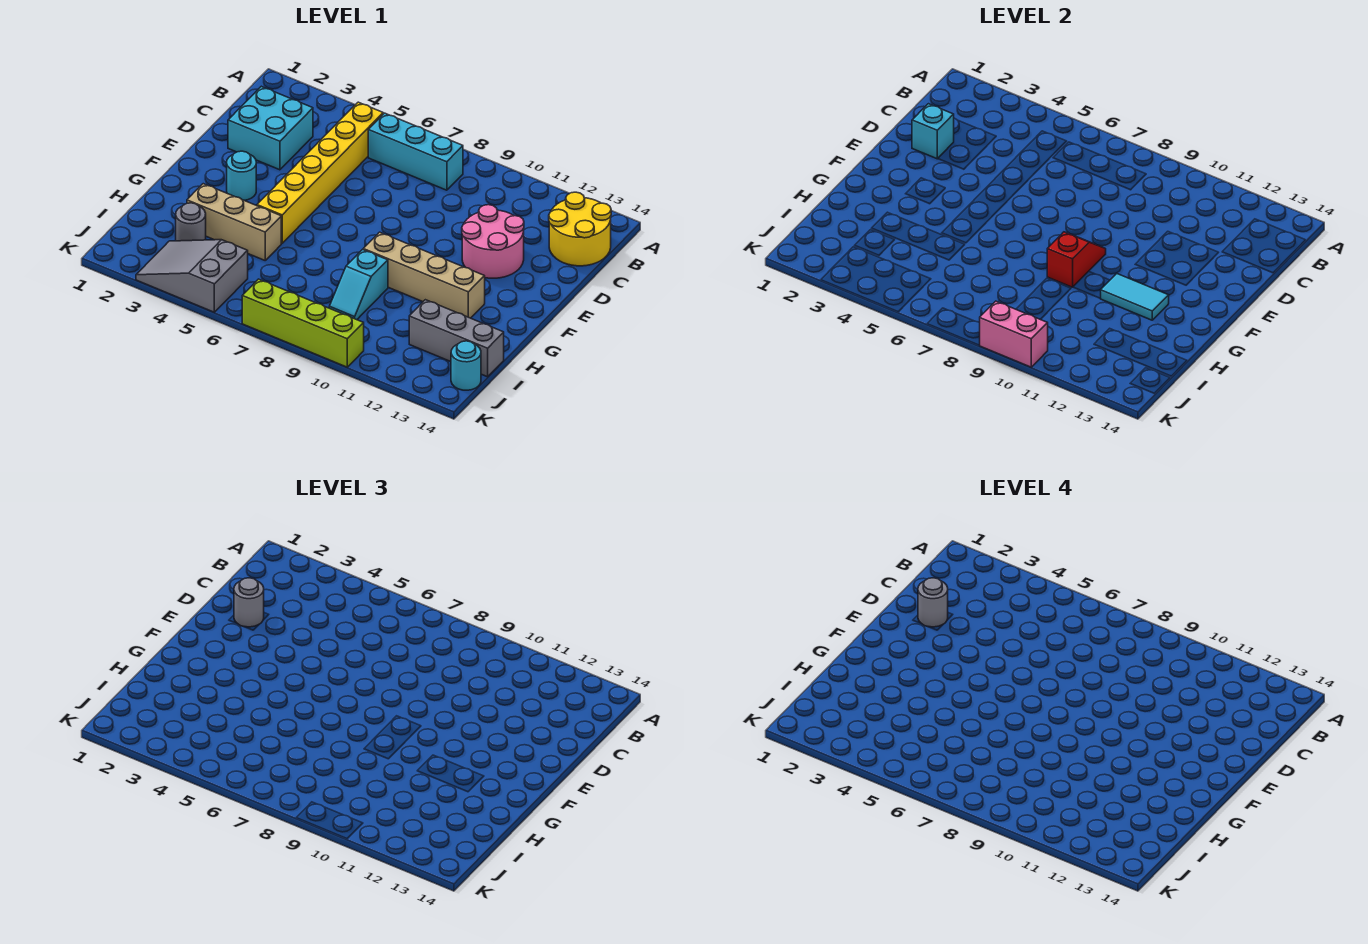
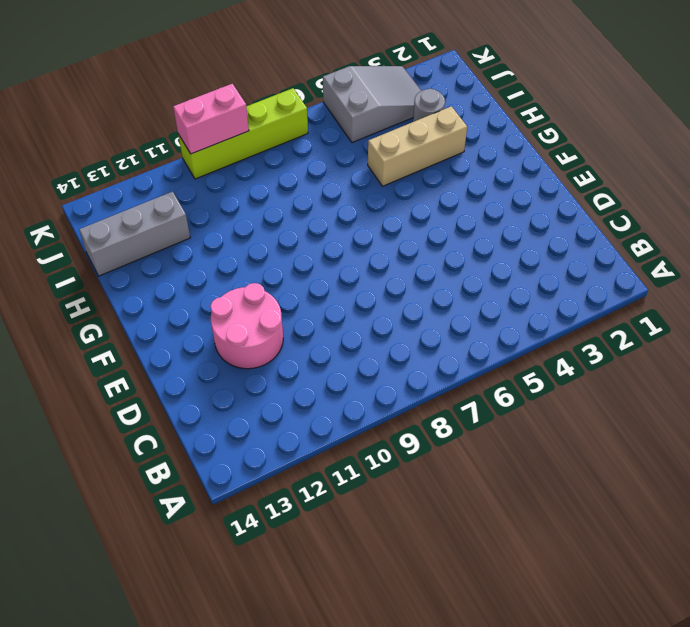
none -> yellow brick B5:G5 level 1
none -> cyan brick B6:B8 level 1
none -> yellow round brick B13:C14 level 1

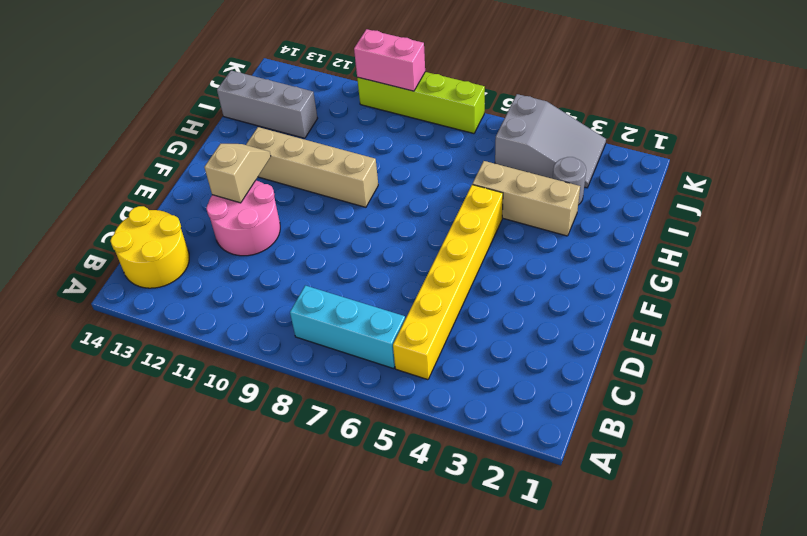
tan slope E12:F12 level 2 top E -> none
none -> cyan brick C2:D3 level 1
none -> cyan round brick F3 level 1
none -> cyan slope H9:I9 level 1 top H

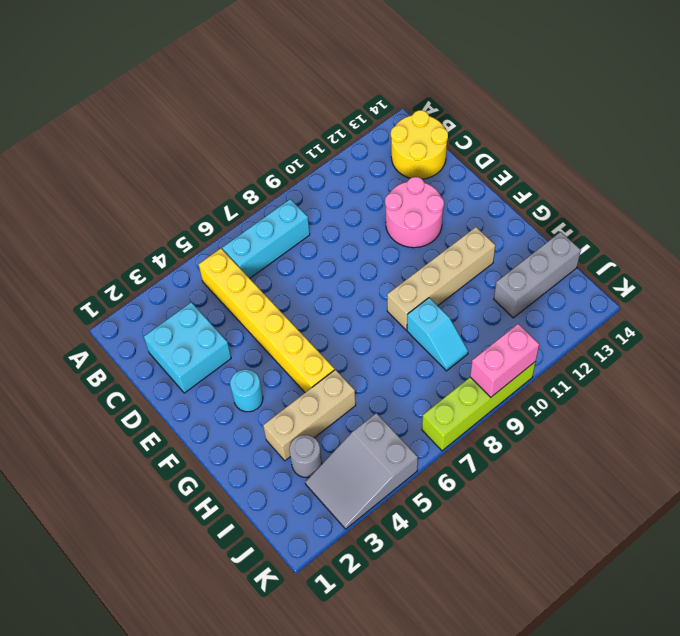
none -> cyan round brick J14 level 1
none -> cyan brick D2 level 2
none -> red slope F9:G9 level 2 top G

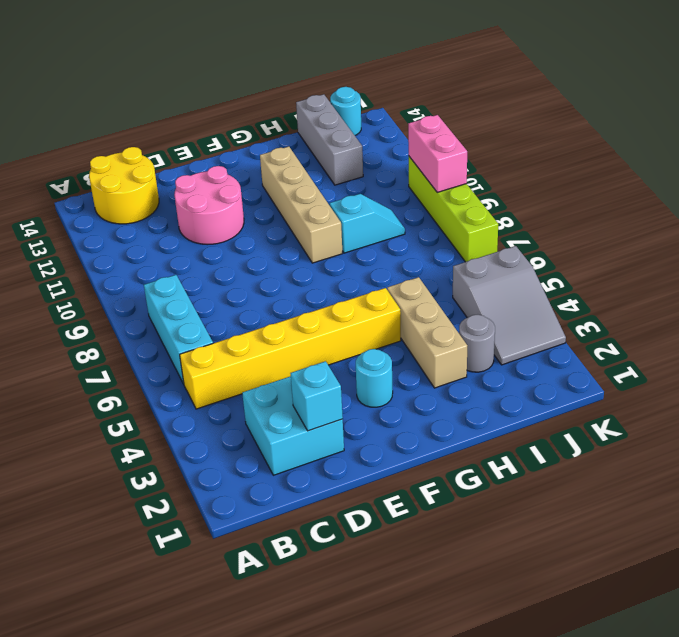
none -> red slope F9:G9 level 2 top G
none -> cyan tile G11:G12 level 2
none -> grey round brick D2 level 3

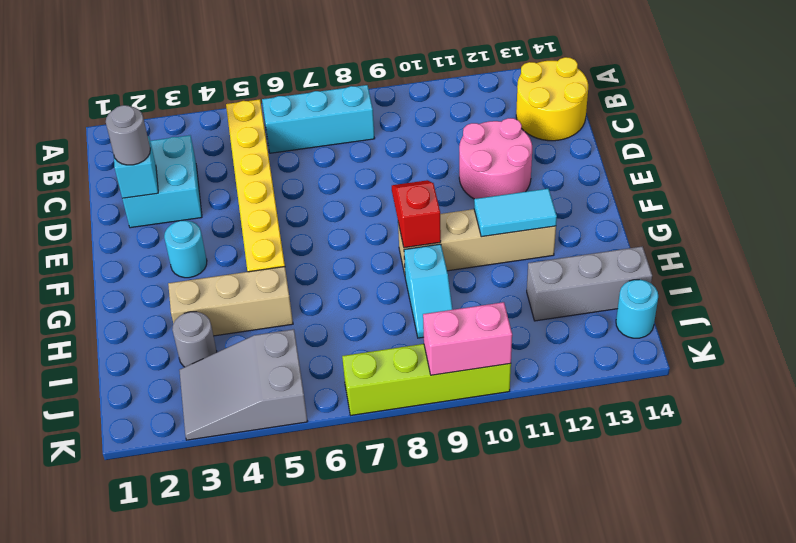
none -> grey round brick D2 level 4

